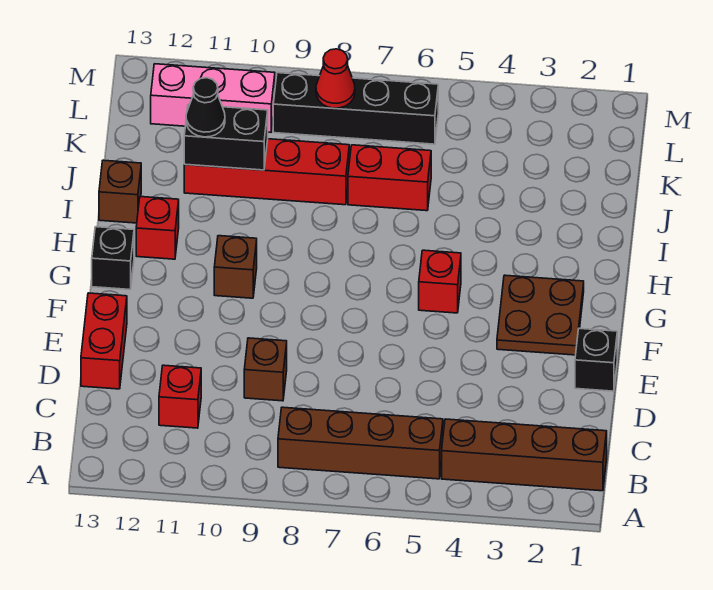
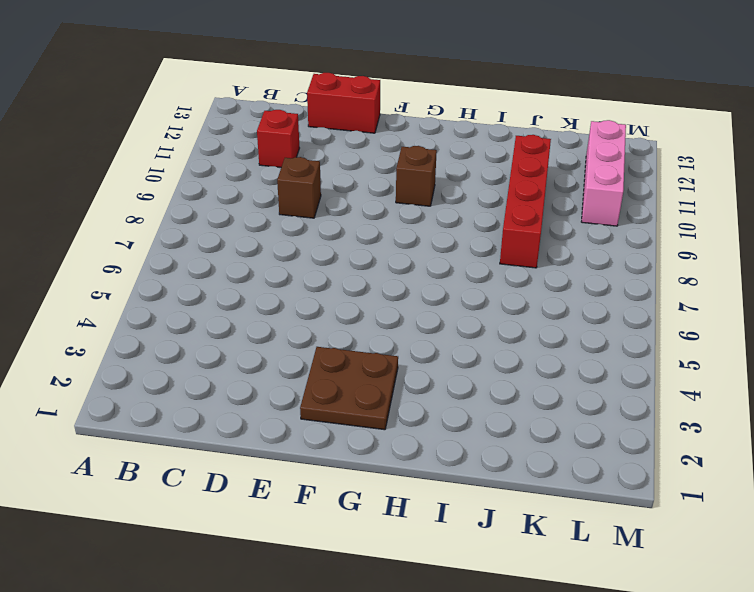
none -> brown brick B1:B4 level 1
none -> brown brick B5:B8 level 1
none -> black brick E1 level 1

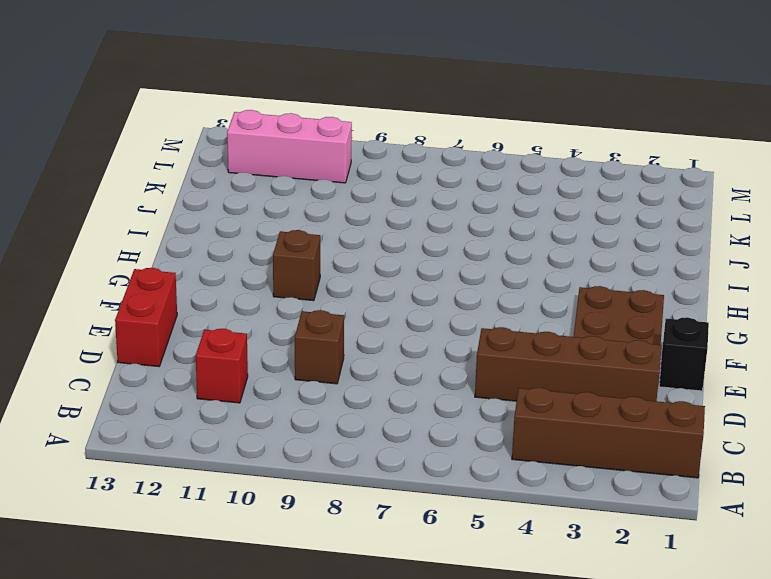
brown brick D2:D5 level 1 -> brown brick B5:B8 level 1
none -> red brick G5 level 1
none -> black brick G13 level 1
none -> red brick H12 level 1

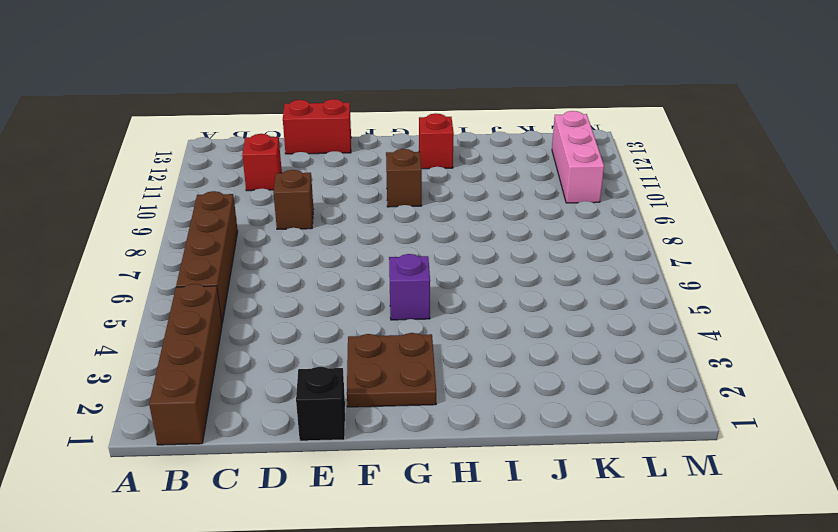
purple brick G5 level 1 -> red brick G5 level 1
none -> black brick G13 level 1
none -> brown brick I13 level 1
none -> red brick J6:J7 level 1

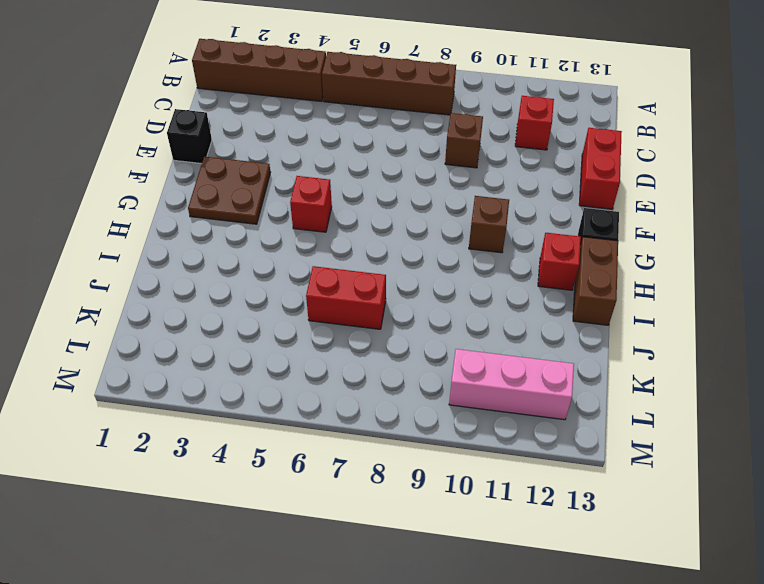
brown brick H13:I13 level 1 -> brown brick I13 level 1
none -> red brick J8:J11 level 1
none -> black brick L6:L9 level 1
none -> black brick J10:J11 level 2

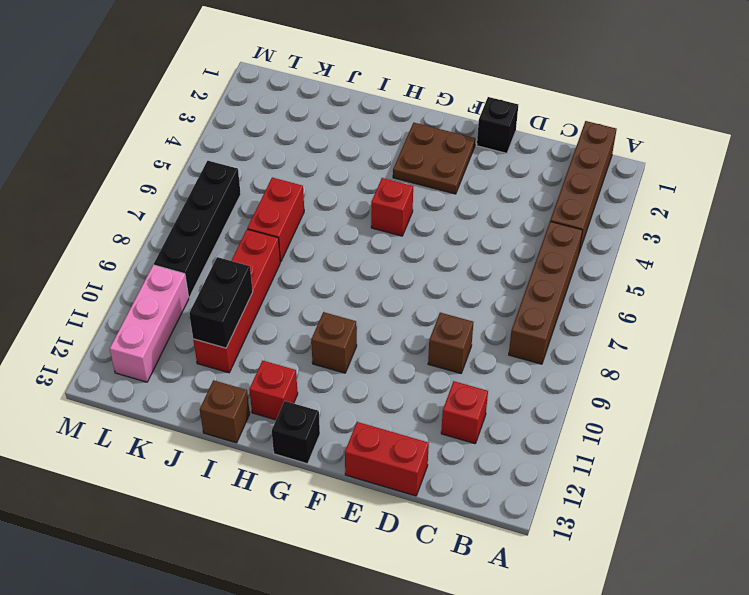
none -> red cone L8 level 2
none -> black cone J11 level 3

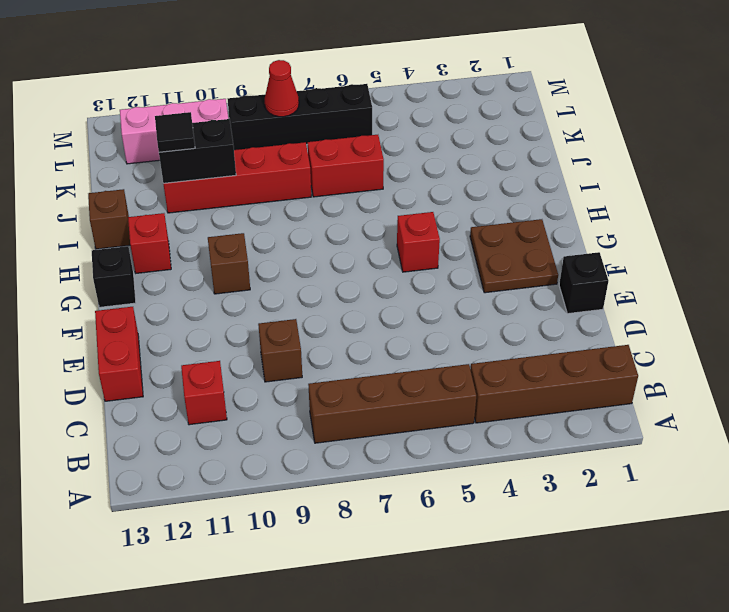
black tile J11 level 3 -> black cone J11 level 3

